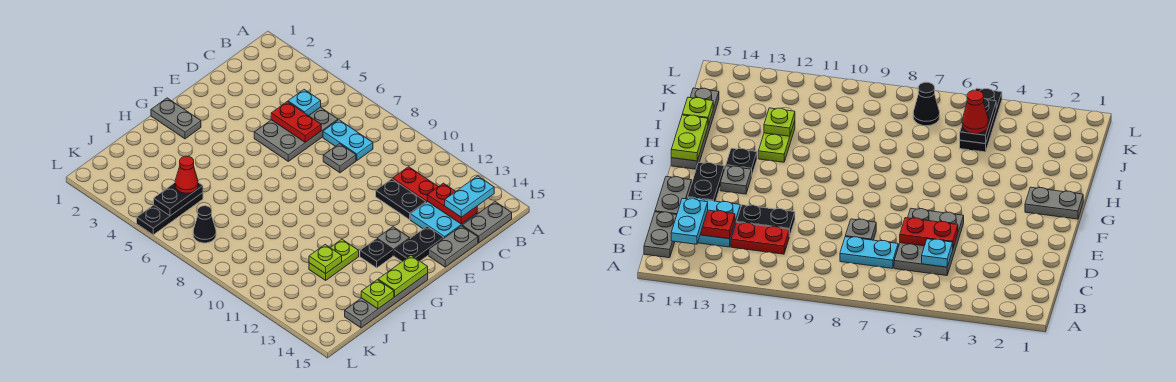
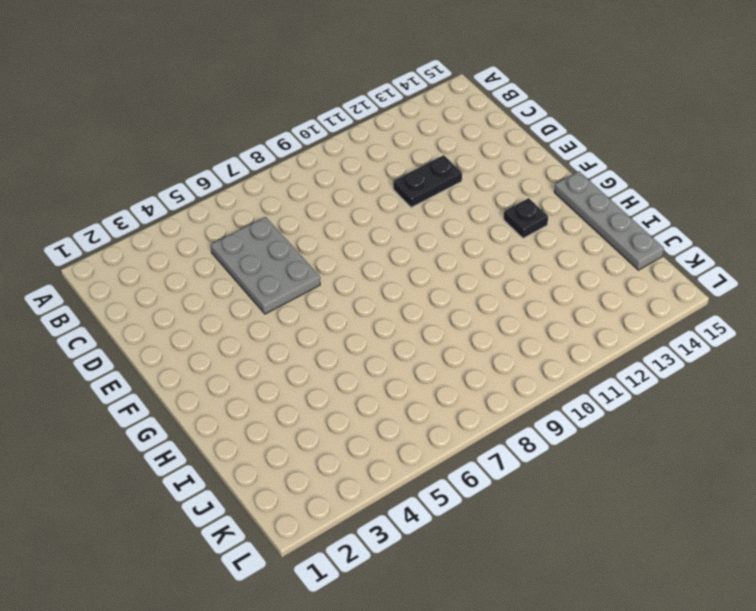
none -> grey plate B15:C15 level 1
none -> cyan plate C7:C8 level 1
none -> red plate C11:C12 level 1

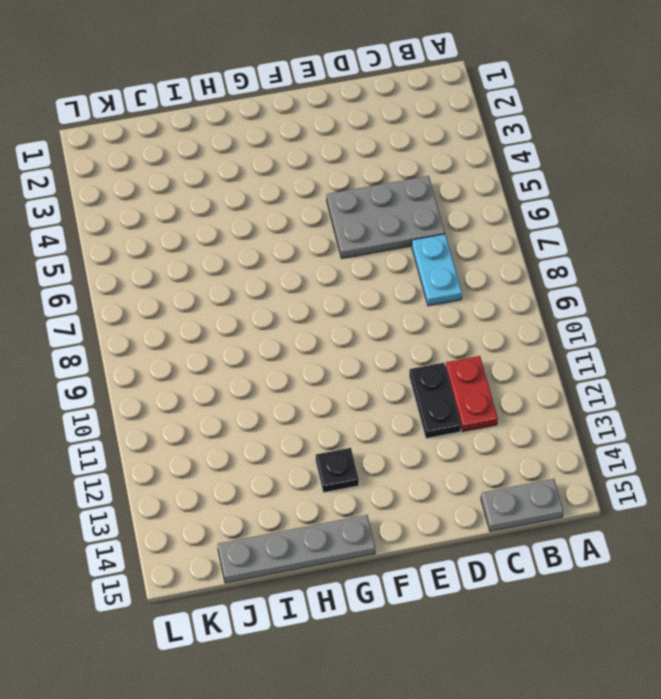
none -> cyan plate C13:D14 level 1
none -> grey plate D8 level 1
none -> grey plate D15:E15 level 1

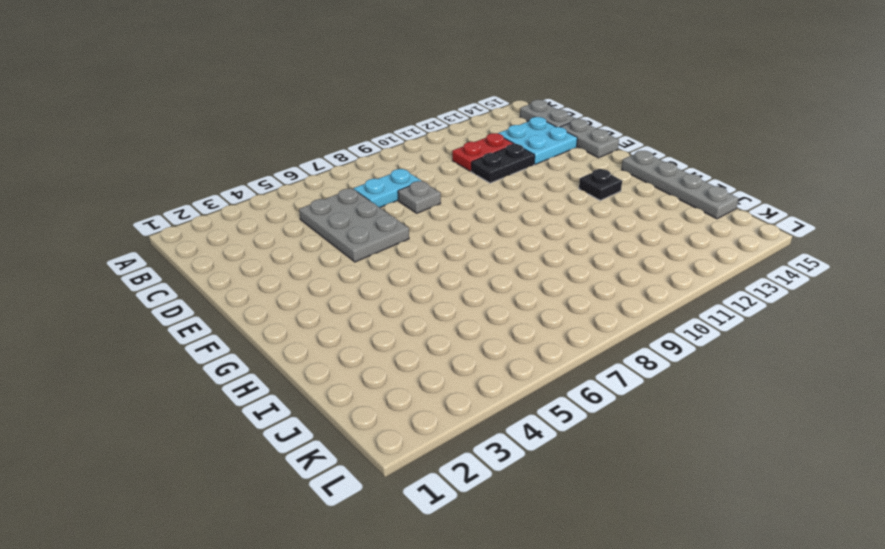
none -> black plate E14:F14 level 1
none -> grey plate F13 level 1
none -> grey plate G1:G2 level 1

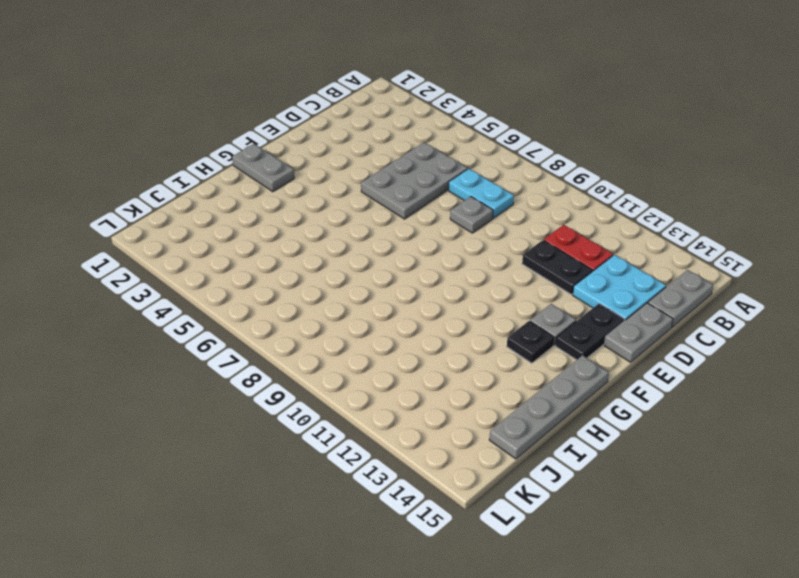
none -> lime plate H12:I12 level 1
none -> black plate J5:L5 level 1
none -> black cone K7 level 1

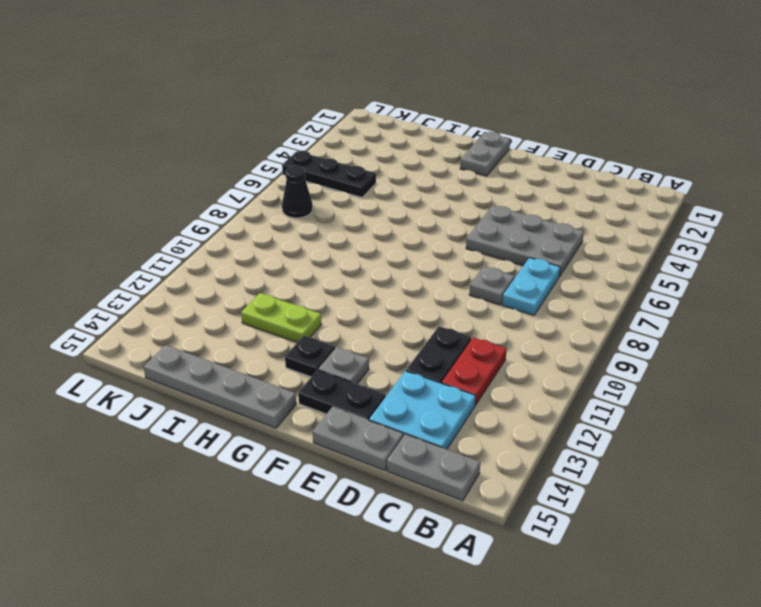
none -> cyan plate C5 level 2
none -> red plate C13:C14 level 2
none -> red plate D5:D6 level 2

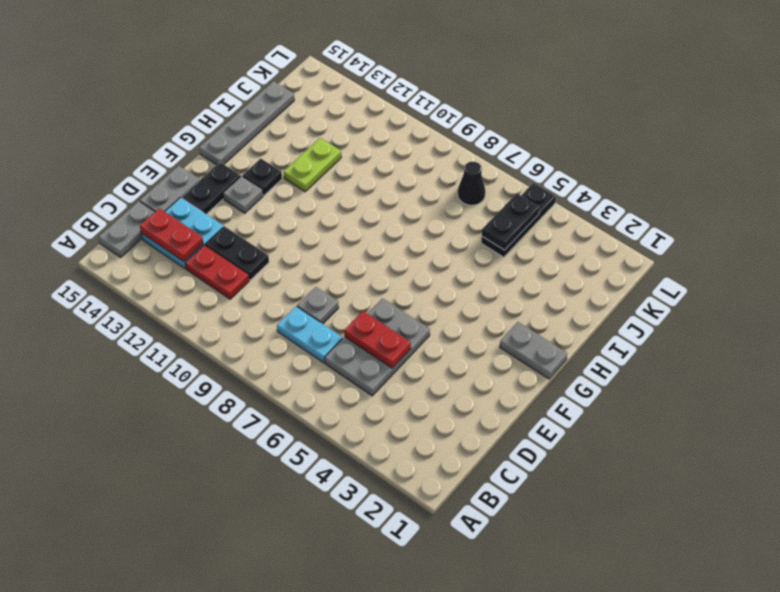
none -> cyan plate C5 level 2
none -> lime plate G15:H15 level 2
none -> lime plate I12 level 2

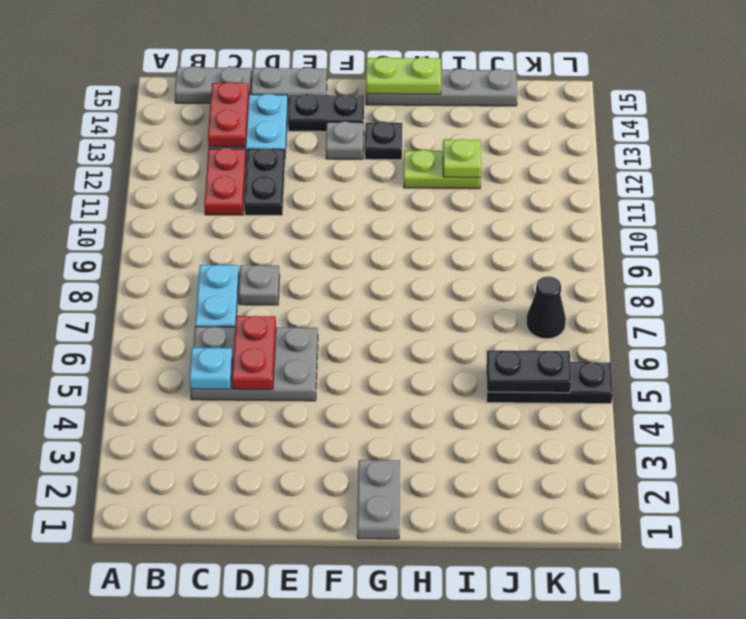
none -> lime plate I15 level 2
none -> cyan plate B14:C14 level 3
none -> red cone J5 level 3

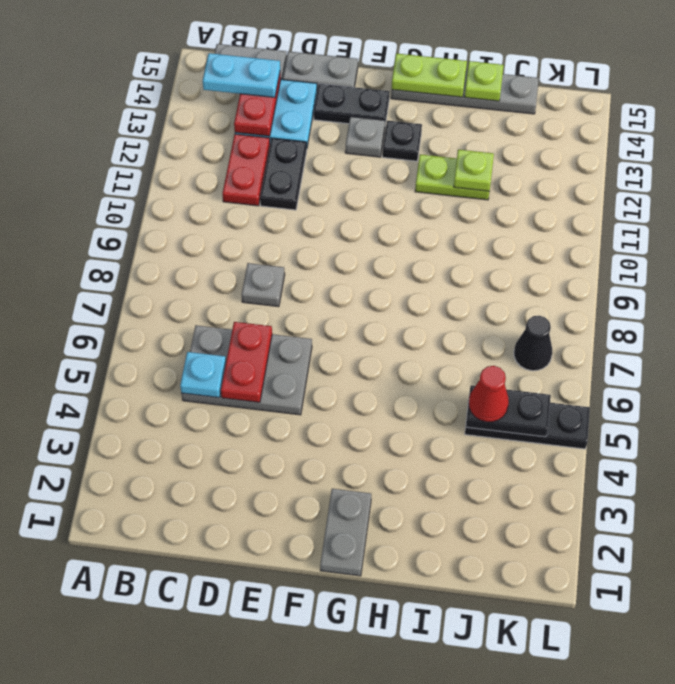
none -> cyan plate C7:C8 level 1

